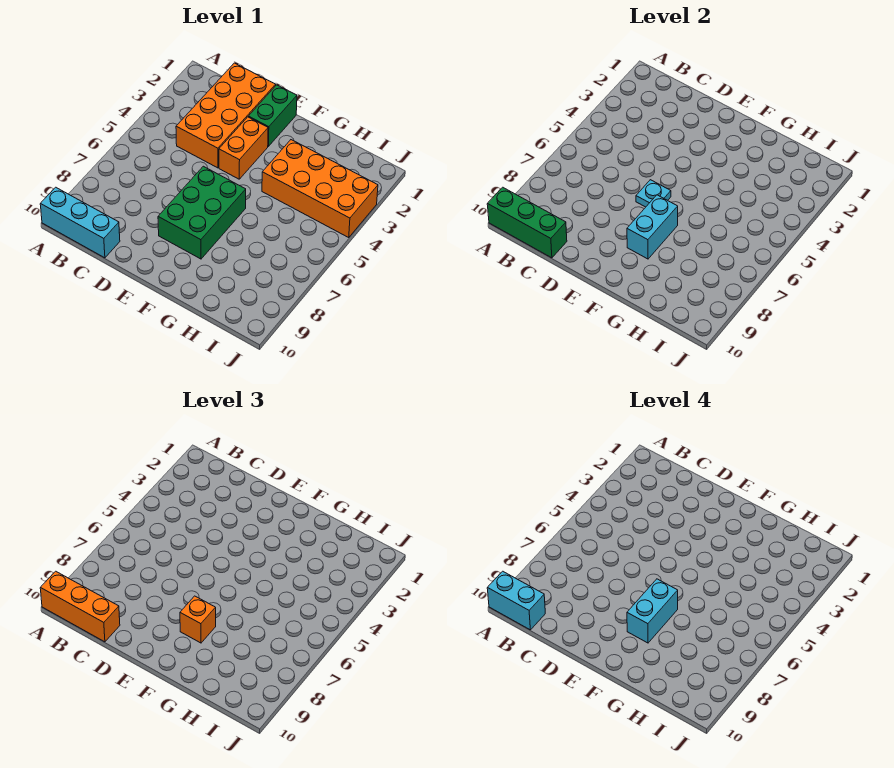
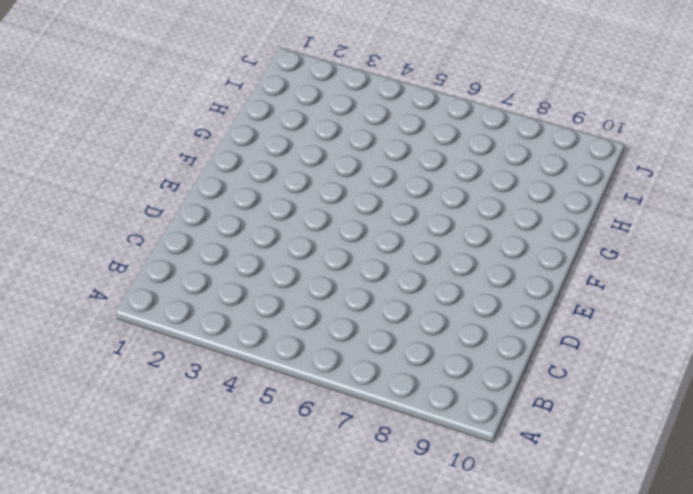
none -> cyan brick A10:C10 level 1
none -> orange brick C1:D4 level 1
none -> green brick E1:E2 level 1

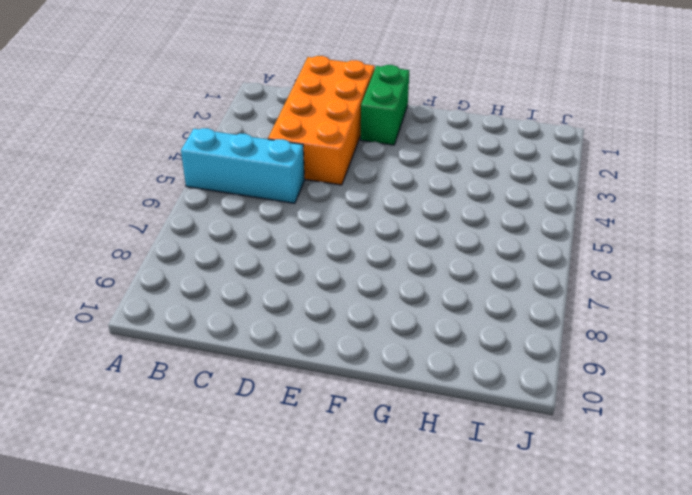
cyan brick A5:C5 level 1 -> cyan brick A10:C10 level 1
none -> orange brick E3:E4 level 1
none -> green brick E6:F8 level 1
none -> orange brick G3:J4 level 1

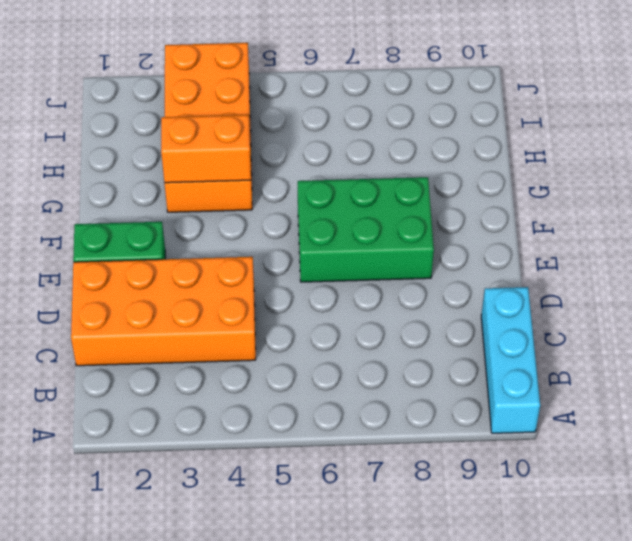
orange brick G3:G4 level 2 -> orange brick E3:E4 level 1
none -> green brick A10:C10 level 2
none -> cyan plate E6 level 2
none -> cyan brick F7:F8 level 2

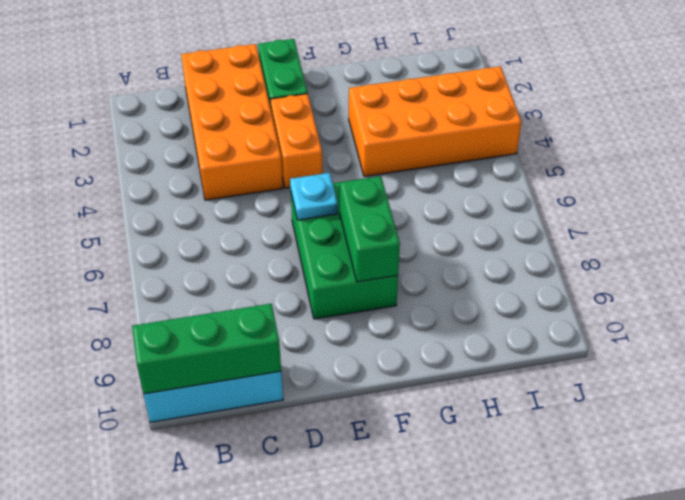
green brick F7:F8 level 2 -> cyan brick F7:F8 level 2
none -> orange brick A10:C10 level 3
none -> orange brick F8 level 3
none -> cyan brick A10:B10 level 4

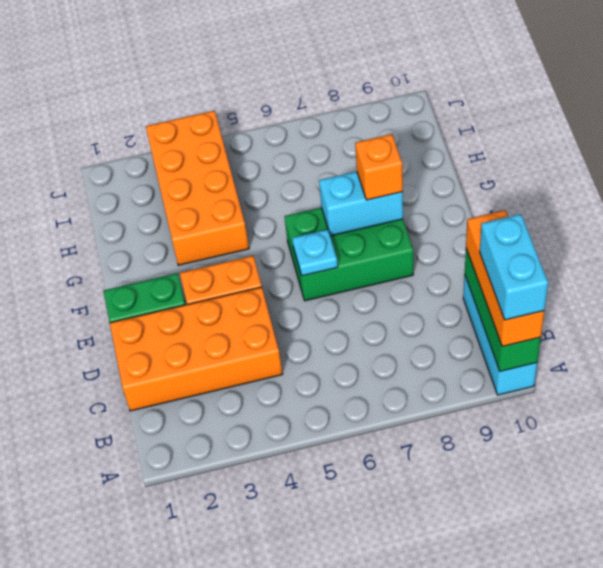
none -> cyan brick F7:F8 level 4

